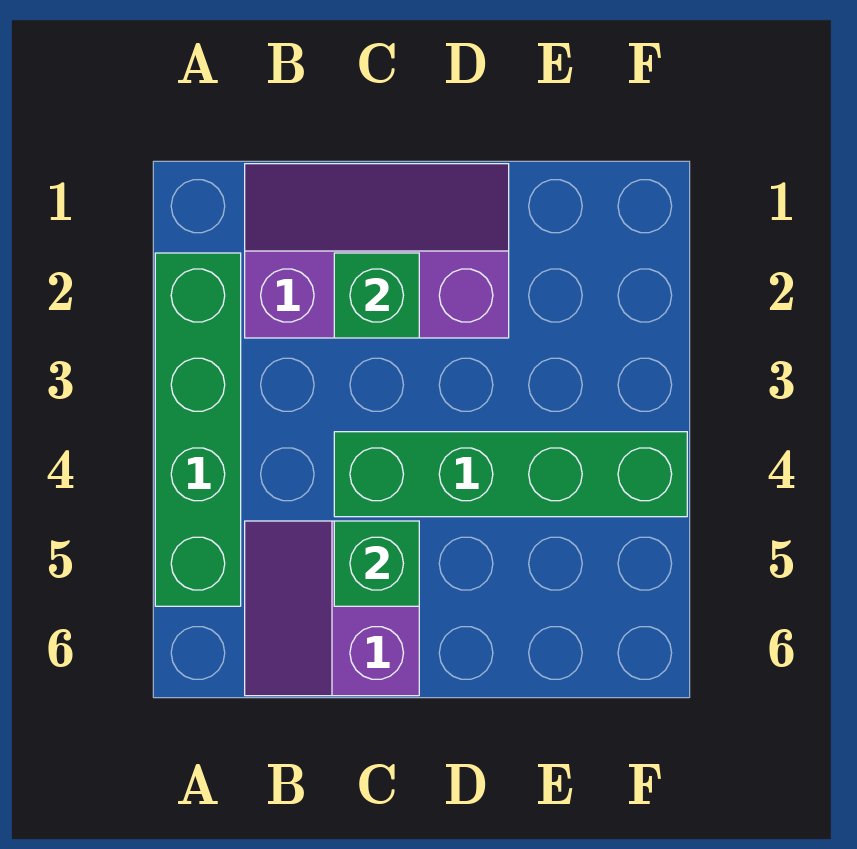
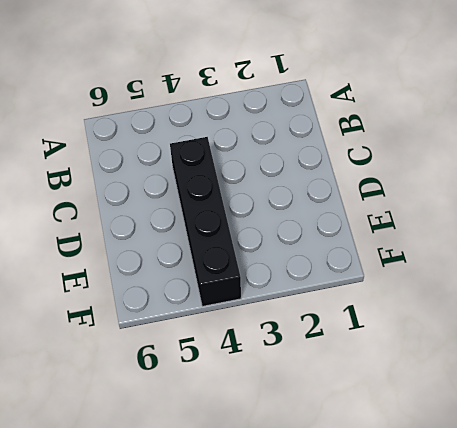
black brick C4:F4 level 1 -> green brick C4:F4 level 1
none -> green brick A2:A5 level 1
none -> purple slope B1:D2 level 1 top 2

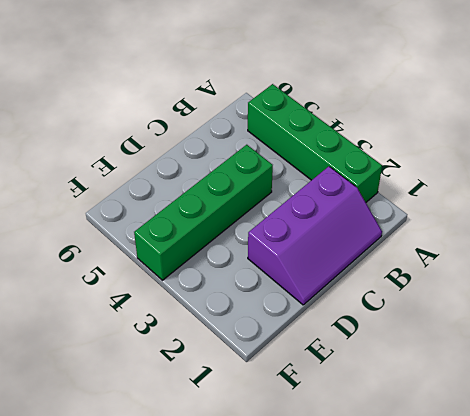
none -> purple slope B5:C6 level 1 top C
none -> green brick C2 level 2

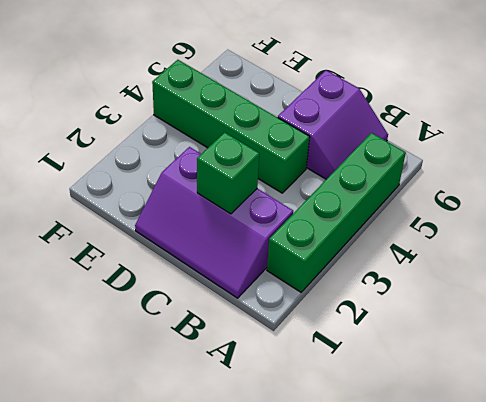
none -> green brick C5 level 2

